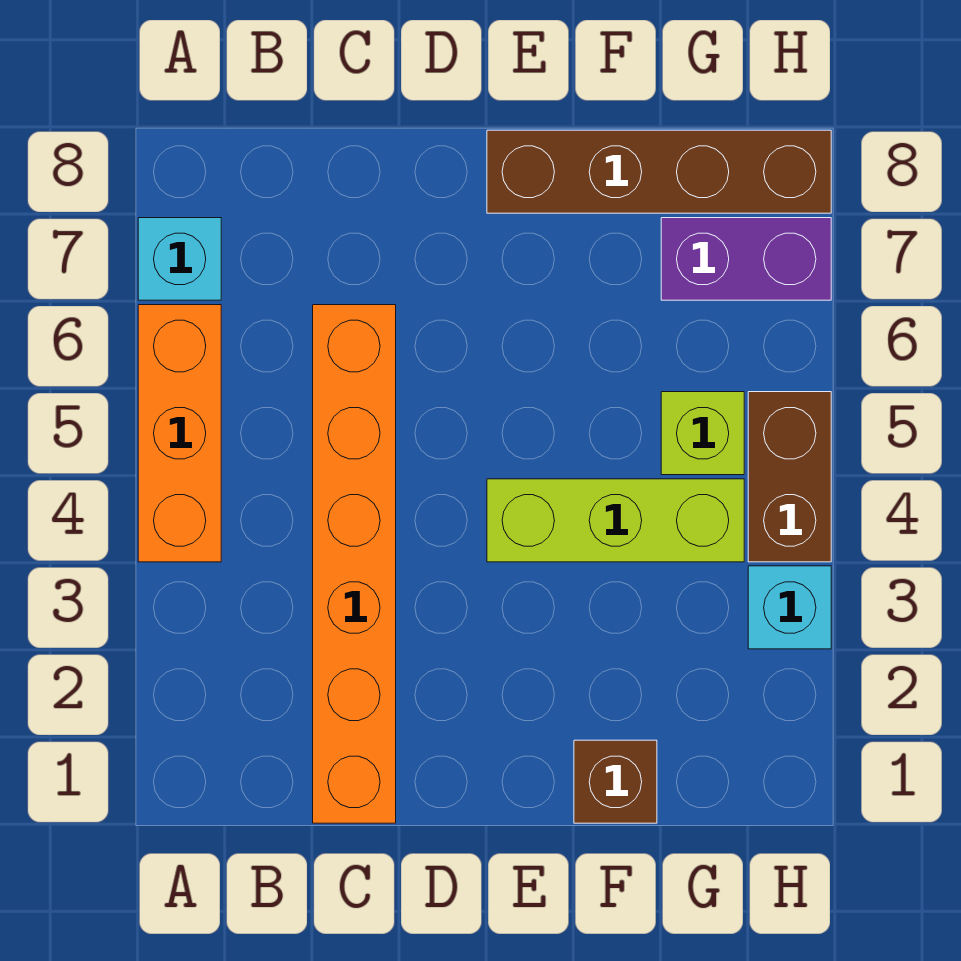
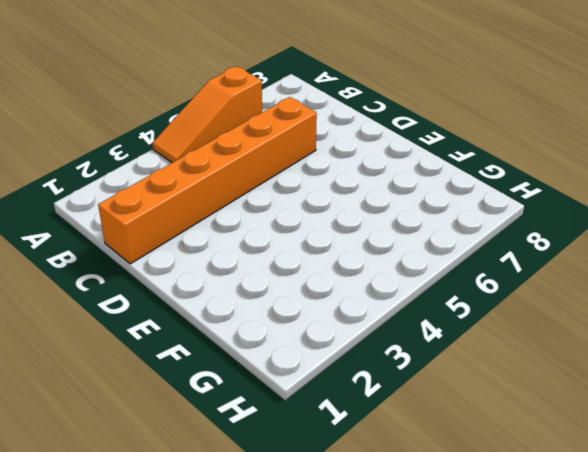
orange slope A4:A6 level 1 top 6 -> orange brick A4:A6 level 1
none -> cyan brick A7 level 1
none -> lime brick E4:G4 level 1

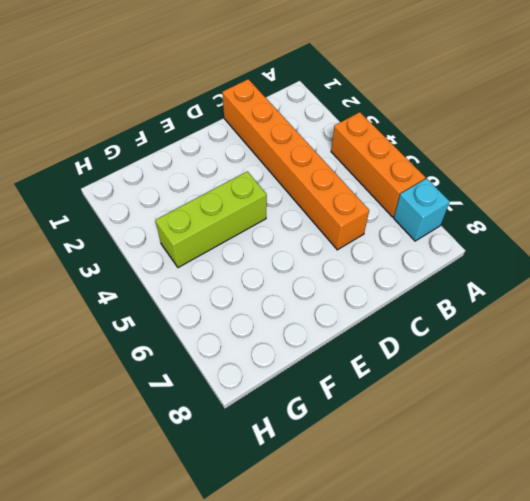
none -> brown brick E8:H8 level 1
none -> brown brick F1 level 1

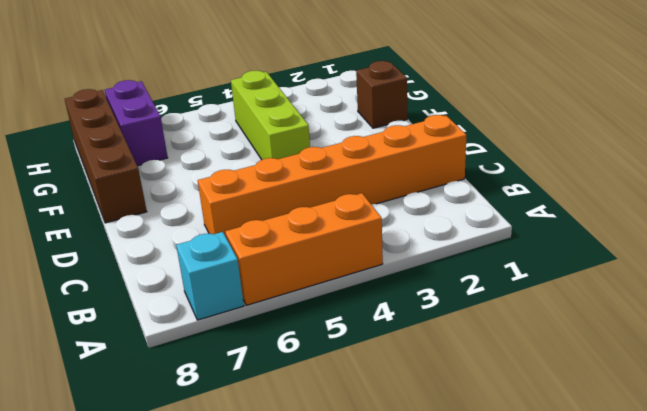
none -> lime brick G5 level 1
none -> cyan brick H3 level 1

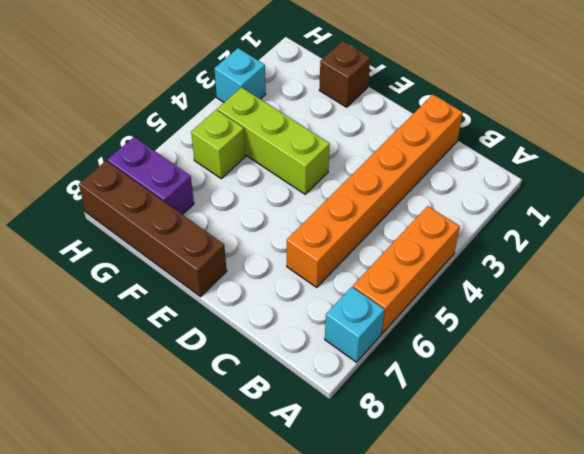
none -> brown brick H4:H5 level 1

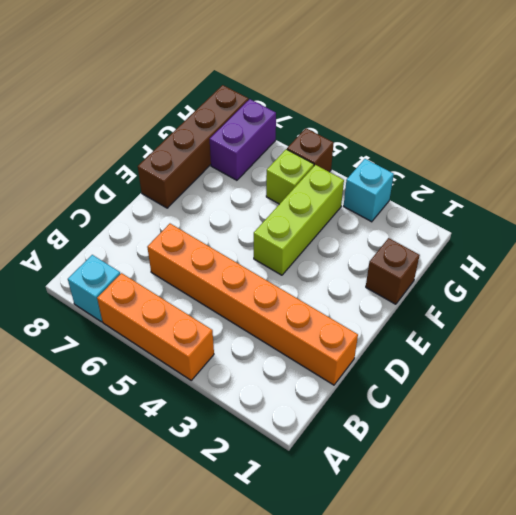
brown brick H5 level 1 -> brown brick H4:H5 level 1

